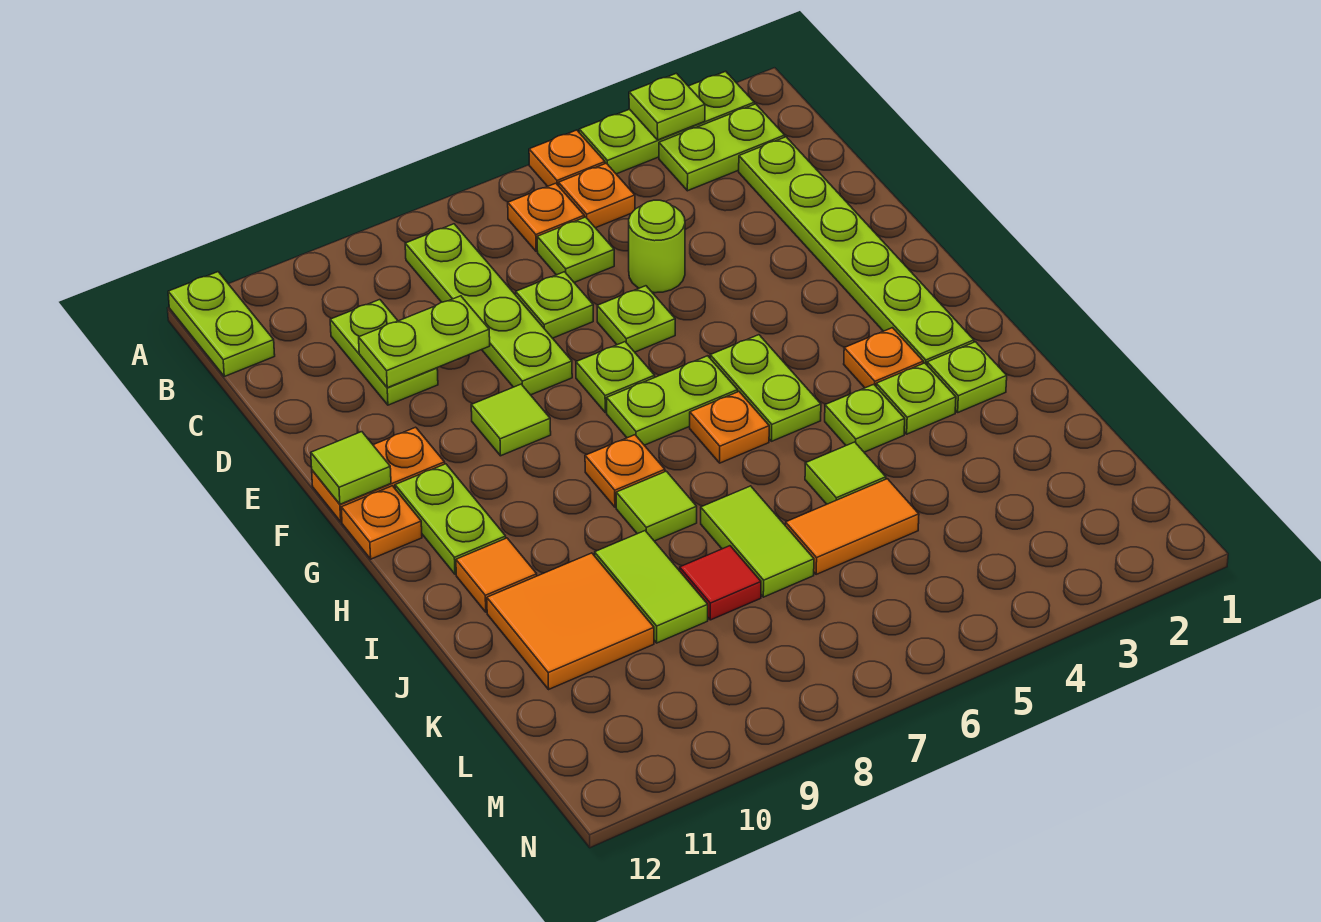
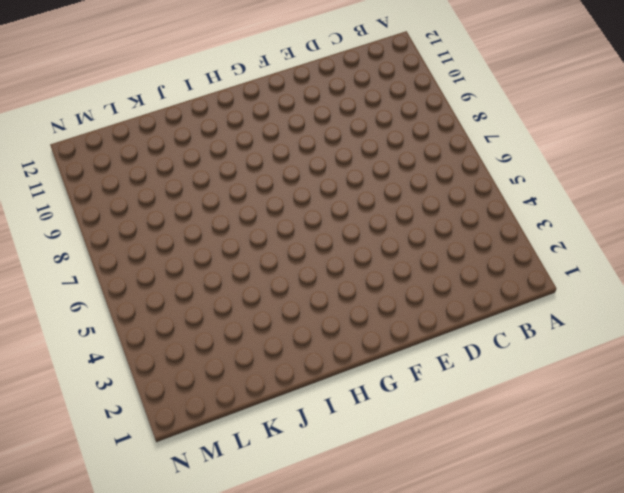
none -> lime plate A2:A4 level 1
none -> orange plate A5 level 1
none -> lime plate A12:B12 level 1
none -> lime plate B2:B3 level 1

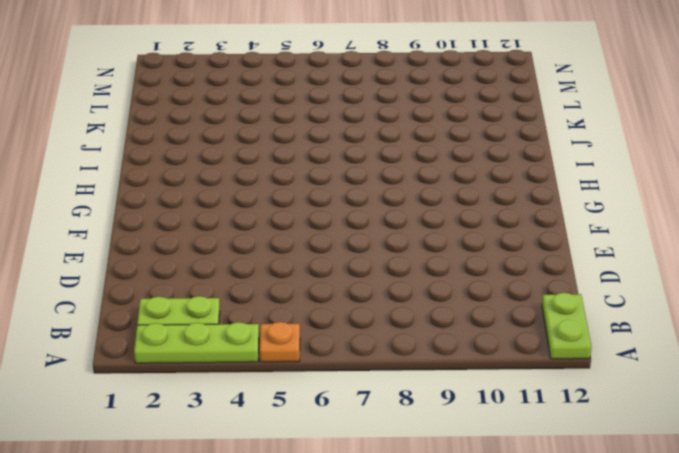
none -> orange plate B5 level 1
none -> orange plate B6 level 1
none -> lime plate B8:E8 level 1
none -> lime plate C2:H2 level 1

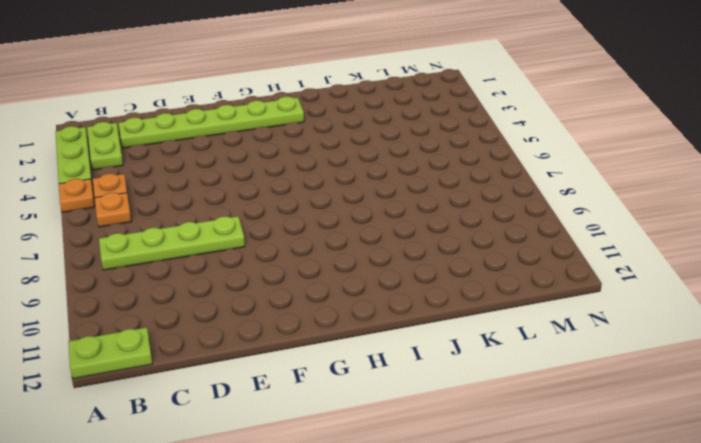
none -> lime plate C6 level 1
none -> lime plate C10:D10 level 1
none -> lime round brick D5 level 1
none -> lime plate D7 level 1

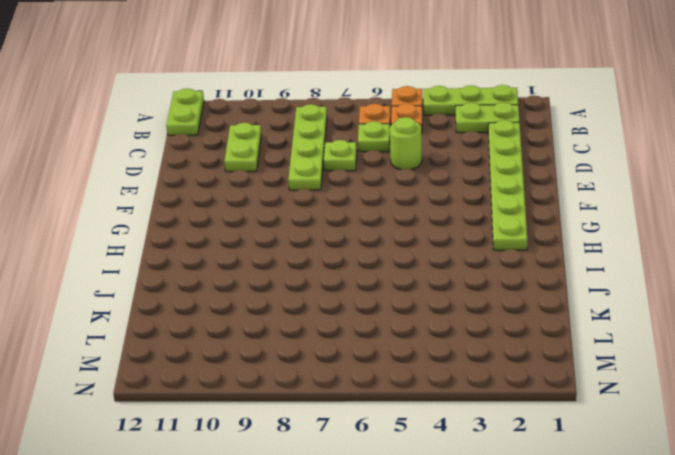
none -> lime plate E6 level 1
none -> lime plate F7 level 1
none -> lime tile F9 level 1
none -> orange plate F11:F12 level 1

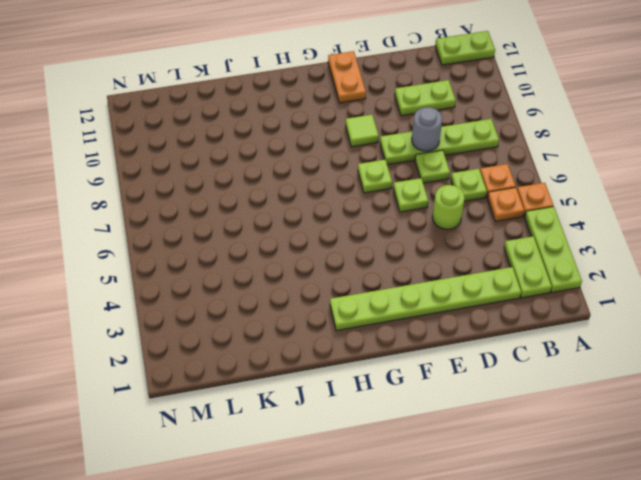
grey round brick D8 level 2 -> none
none -> lime plate G5:H5 level 1
none -> lime plate G6:G7 level 1
none -> lime plate G11:H11 level 1
none -> orange plate G12 level 1

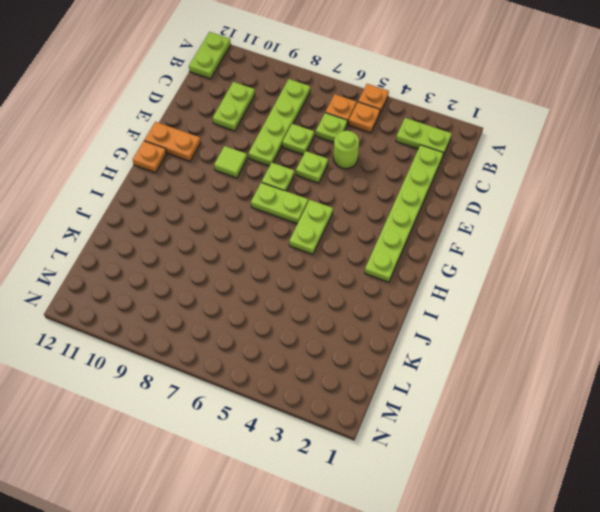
none -> lime plate A2:A4 level 1
none -> lime plate G11:H11 level 1
none -> orange plate H3 level 1
none -> orange plate H6 level 1

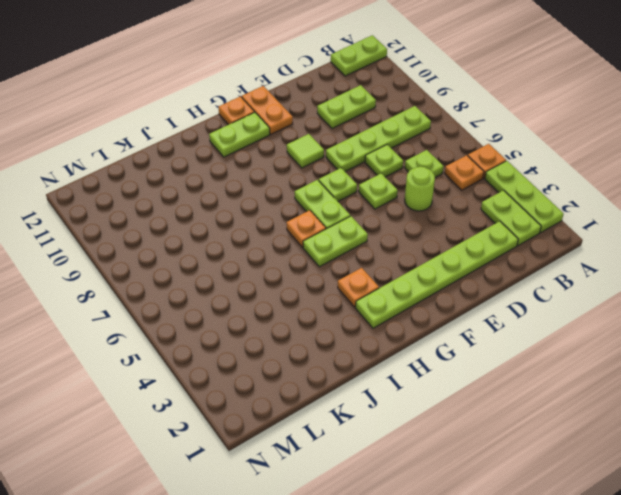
none -> orange plate B6 level 1
none -> orange plate H8 level 1
none -> lime plate I2 level 1
none -> lime plate I3 level 1

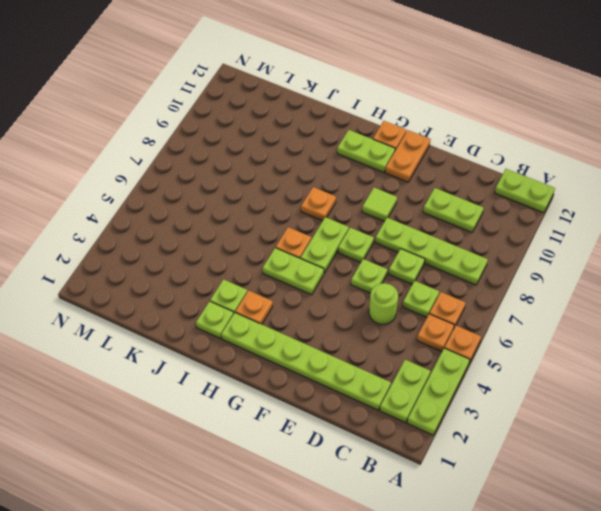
none -> lime plate I4 level 1
none -> lime tile I8 level 1
none -> orange tile I11 level 1
none -> lime tile J5 level 1

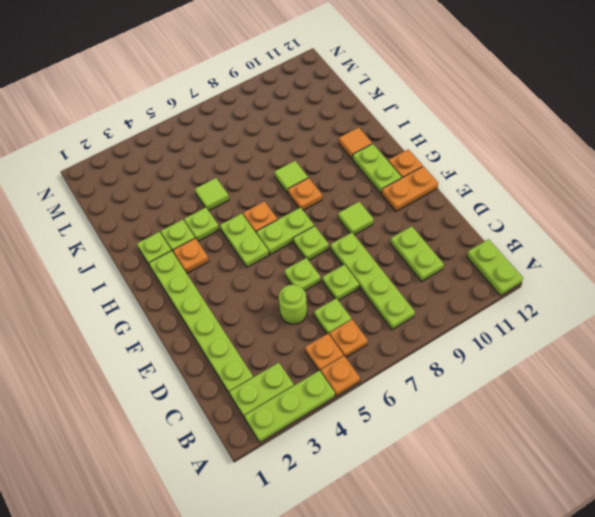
none -> lime tile J7:K7 level 1
none -> lime tile J9:K9 level 1
none -> orange tile J10:K11 level 1
none -> orange tile K5:K6 level 1

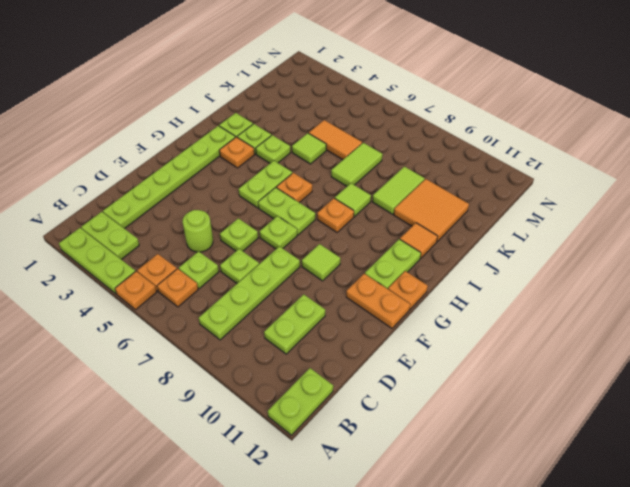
none -> red tile K8 level 1
none -> lime plate A3 level 2
none -> lime plate D9:D10 level 2
none -> lime tile F12 level 2

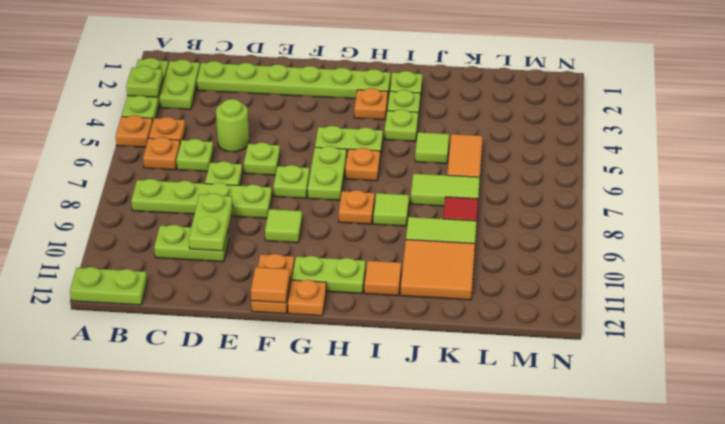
orange tile F12 level 2 -> lime tile F12 level 2

